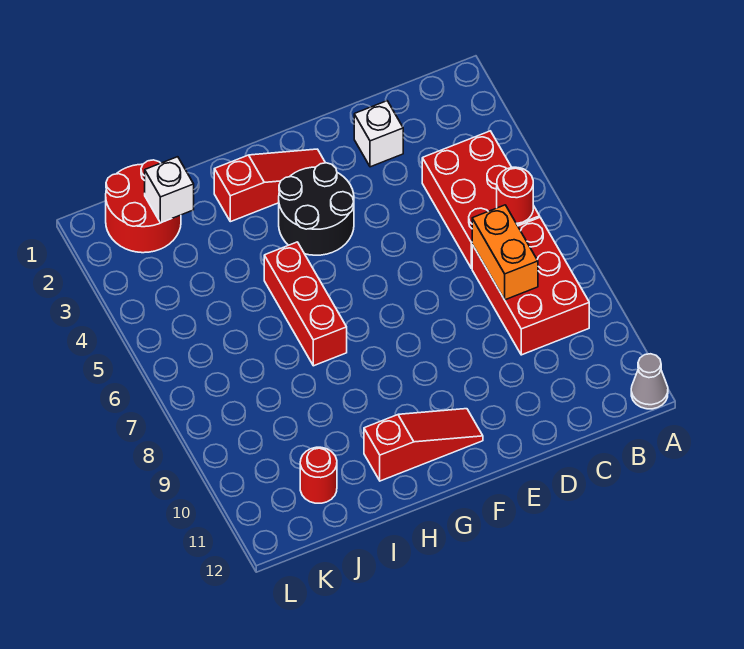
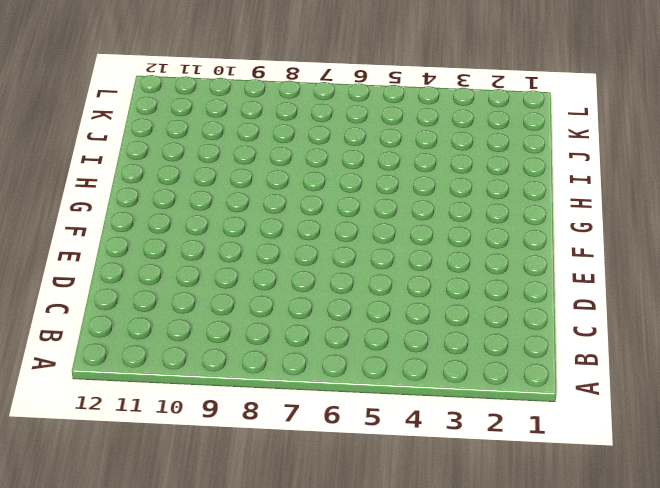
none -> grey cone A12 level 1
none -> red brick B4:C6 level 1
none -> red brick B7:C9 level 1

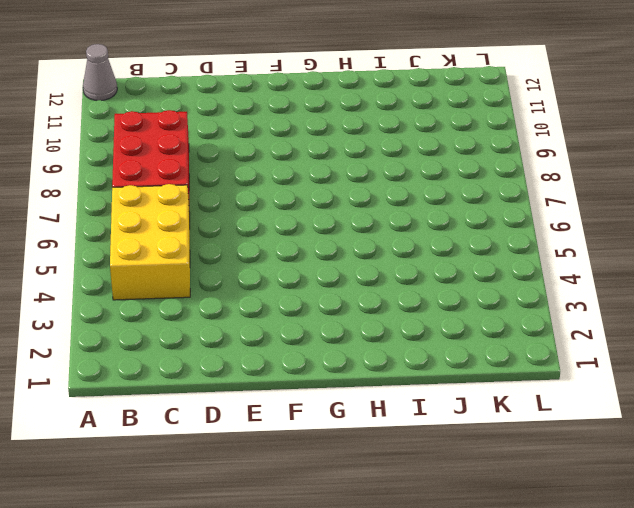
yellow brick B4:C6 level 1 -> red brick B4:C6 level 1
none -> white brick D2 level 1
none -> red slope F2:H2 level 1 top H
none -> black round brick F3:G4 level 1

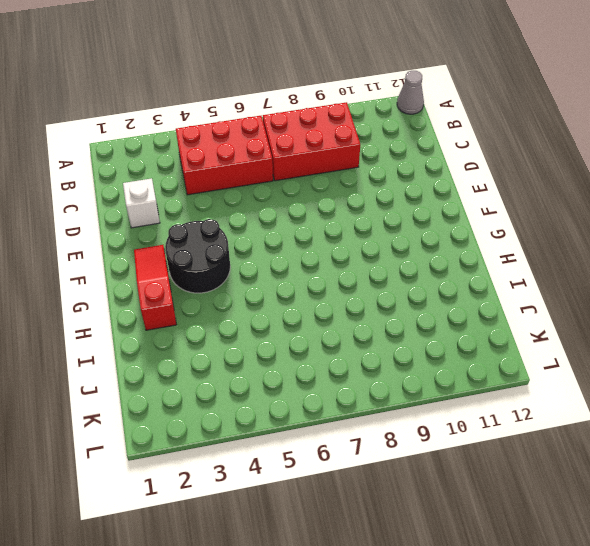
none -> red slope F11:H11 level 1 top H
none -> red brick H5:H7 level 1
none -> red round brick J1:K2 level 1

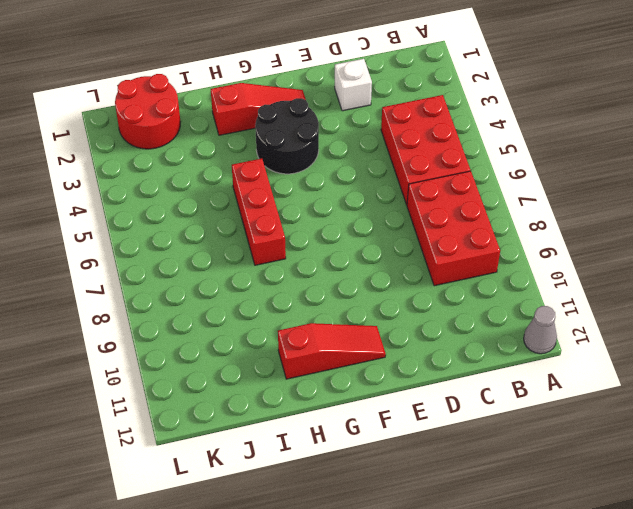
none -> red round brick J11 level 1
none -> red round brick B6 level 2
none -> orange brick C7:C8 level 2

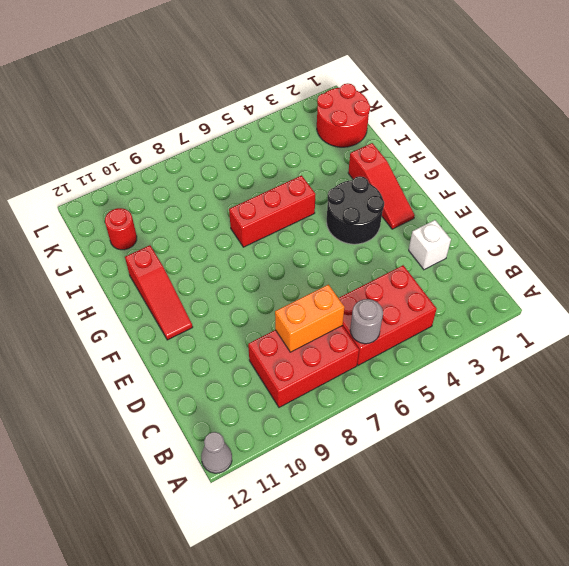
grey round brick B6 level 2 -> red round brick B6 level 2
none -> white brick J2 level 2

